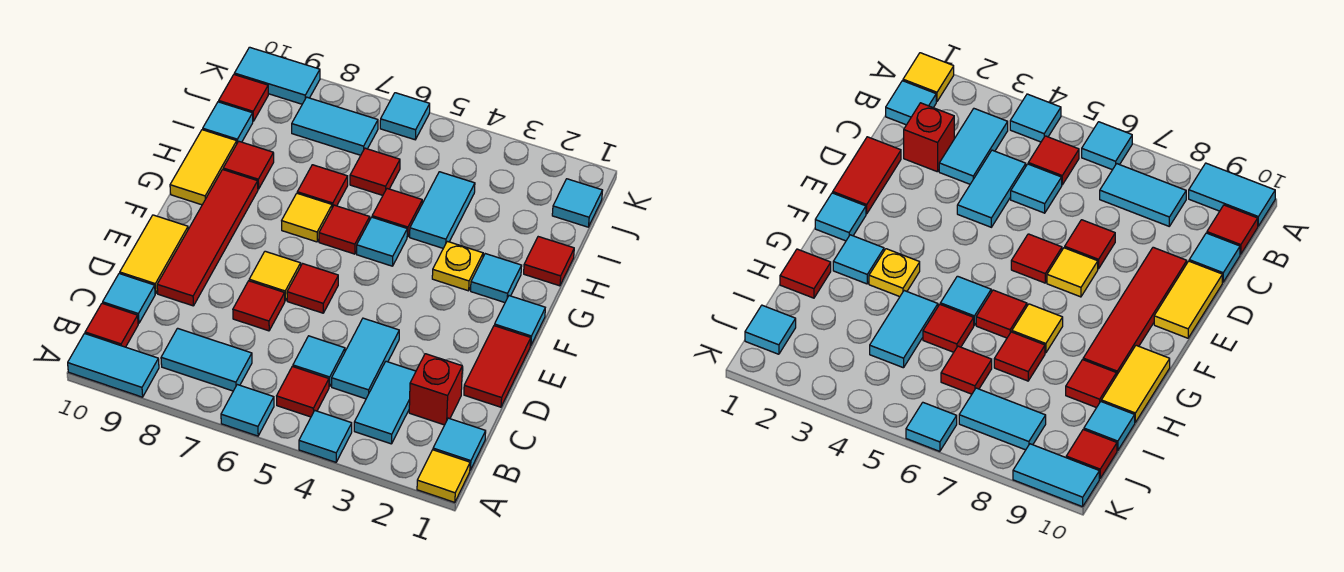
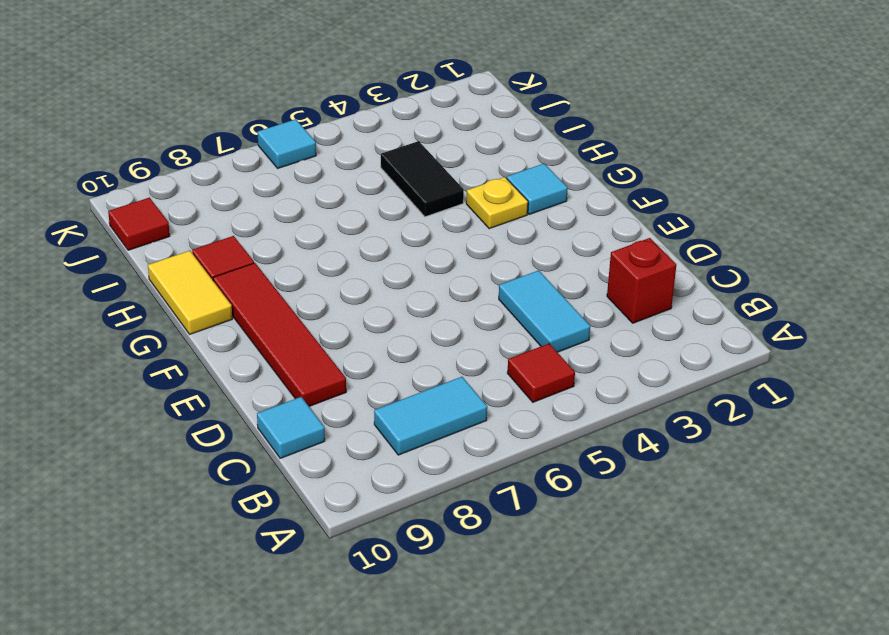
black tile H4:I4 level 1 -> cyan tile H4:I4 level 1
none -> yellow tile A1 level 1
none -> cyan tile A4 level 1
none -> cyan tile A6 level 1
none -> cyan tile A9:A10 level 1

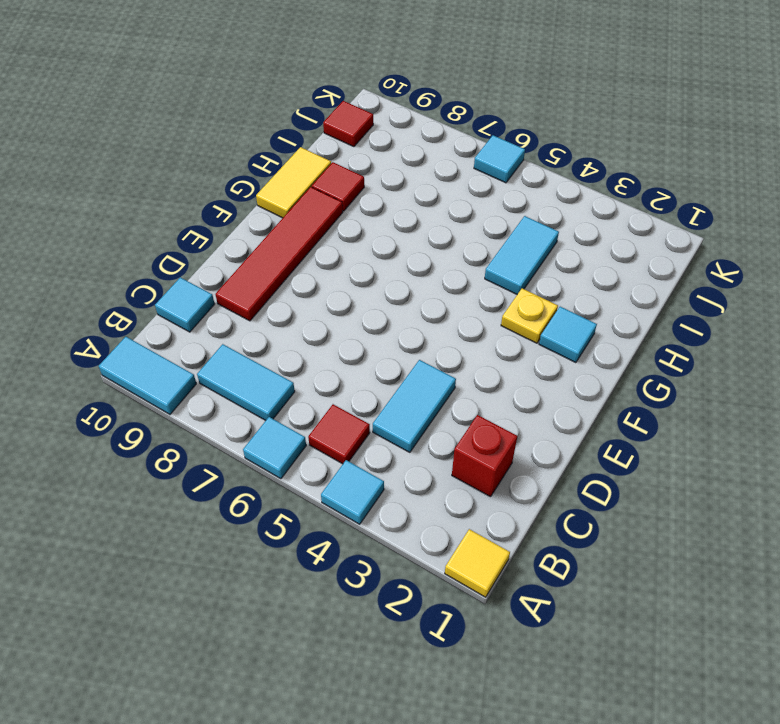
none -> cyan tile B1 level 1
none -> cyan tile B3:C3 level 1
none -> red tile B10 level 1
none -> cyan tile C5 level 1

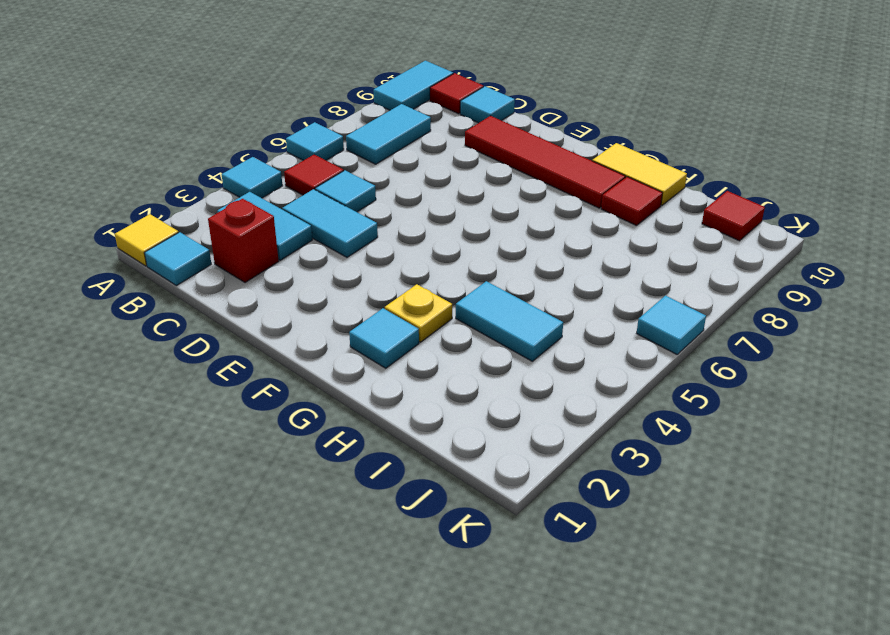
none -> red tile D1:E1 level 1
none -> red tile D7 level 1
none -> yellow tile D10:E10 level 1
none -> red tile E6 level 1

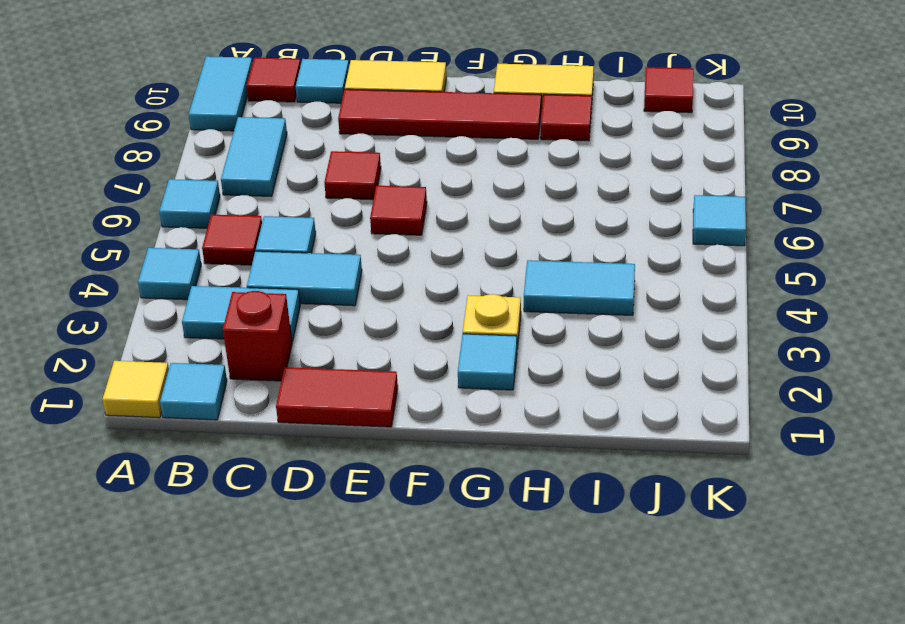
none -> yellow tile E7 level 1
none -> cyan tile F1 level 1
none -> cyan tile G5 level 1
none -> red tile G6 level 1

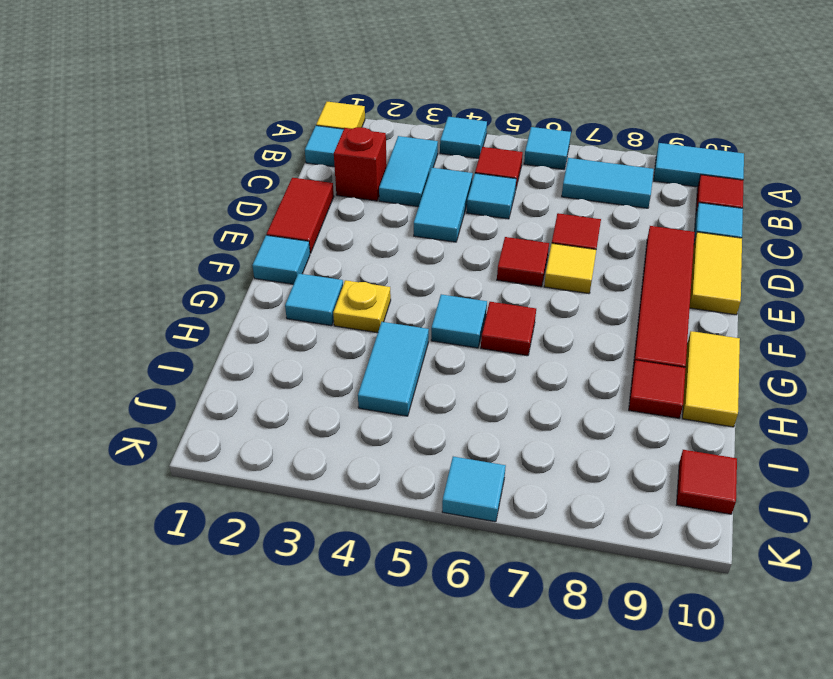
none -> yellow tile G7 level 1
none -> red tile H1 level 1
none -> red tile H5 level 1
none -> red tile H7 level 1

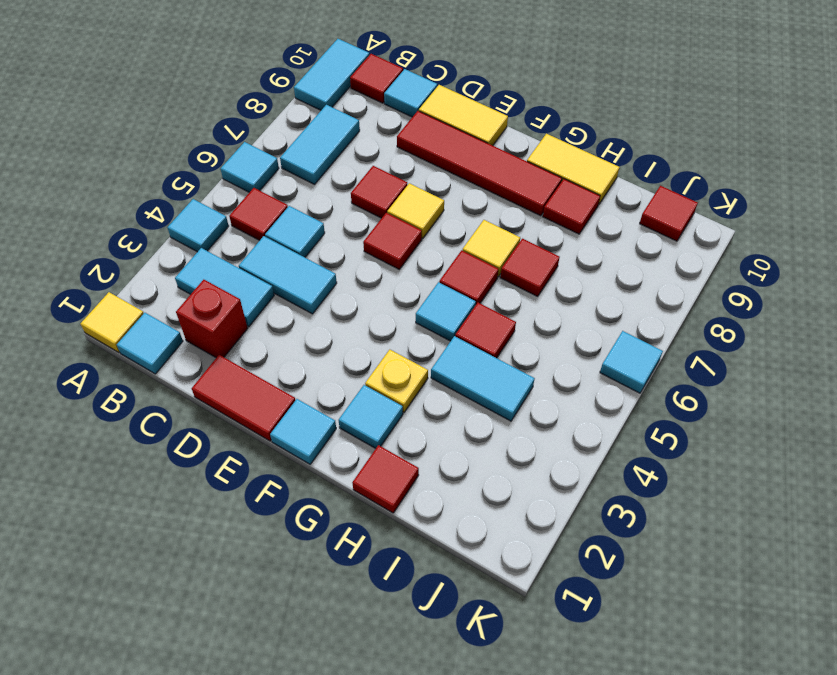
none -> red tile I6 level 1
none -> cyan tile I10 level 1
none -> cyan tile J1 level 1
none -> cyan tile J7:J8 level 1

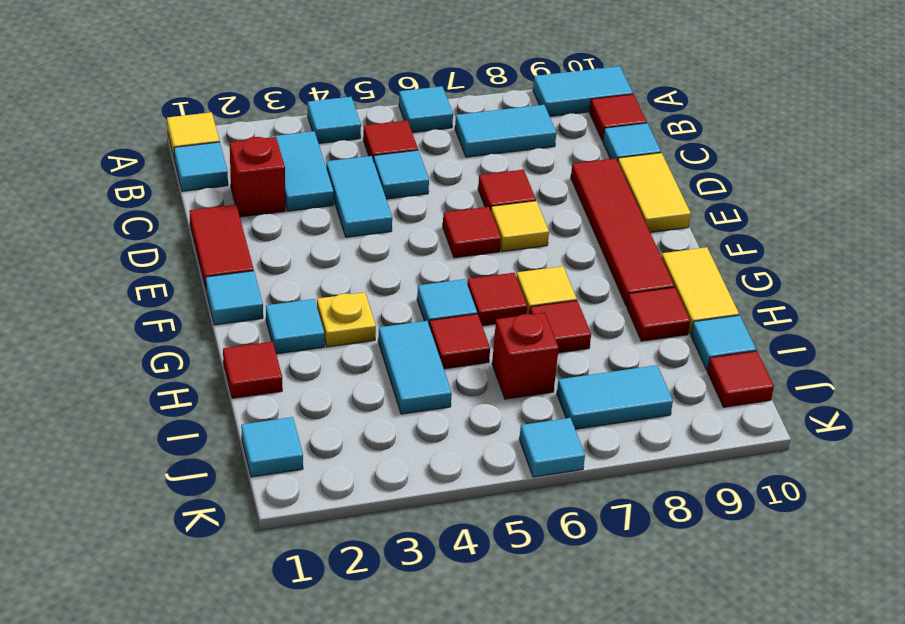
red brick I6 level 1 -> red tile I6 level 1
none -> cyan tile K9:K10 level 1

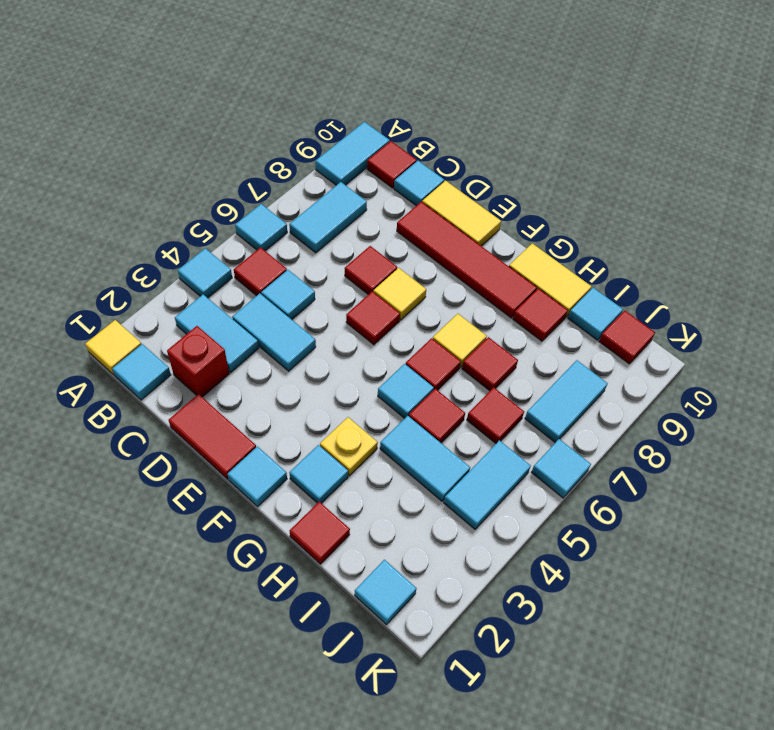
cyan tile J4:J5 level 1 -> cyan tile K9:K10 level 1

